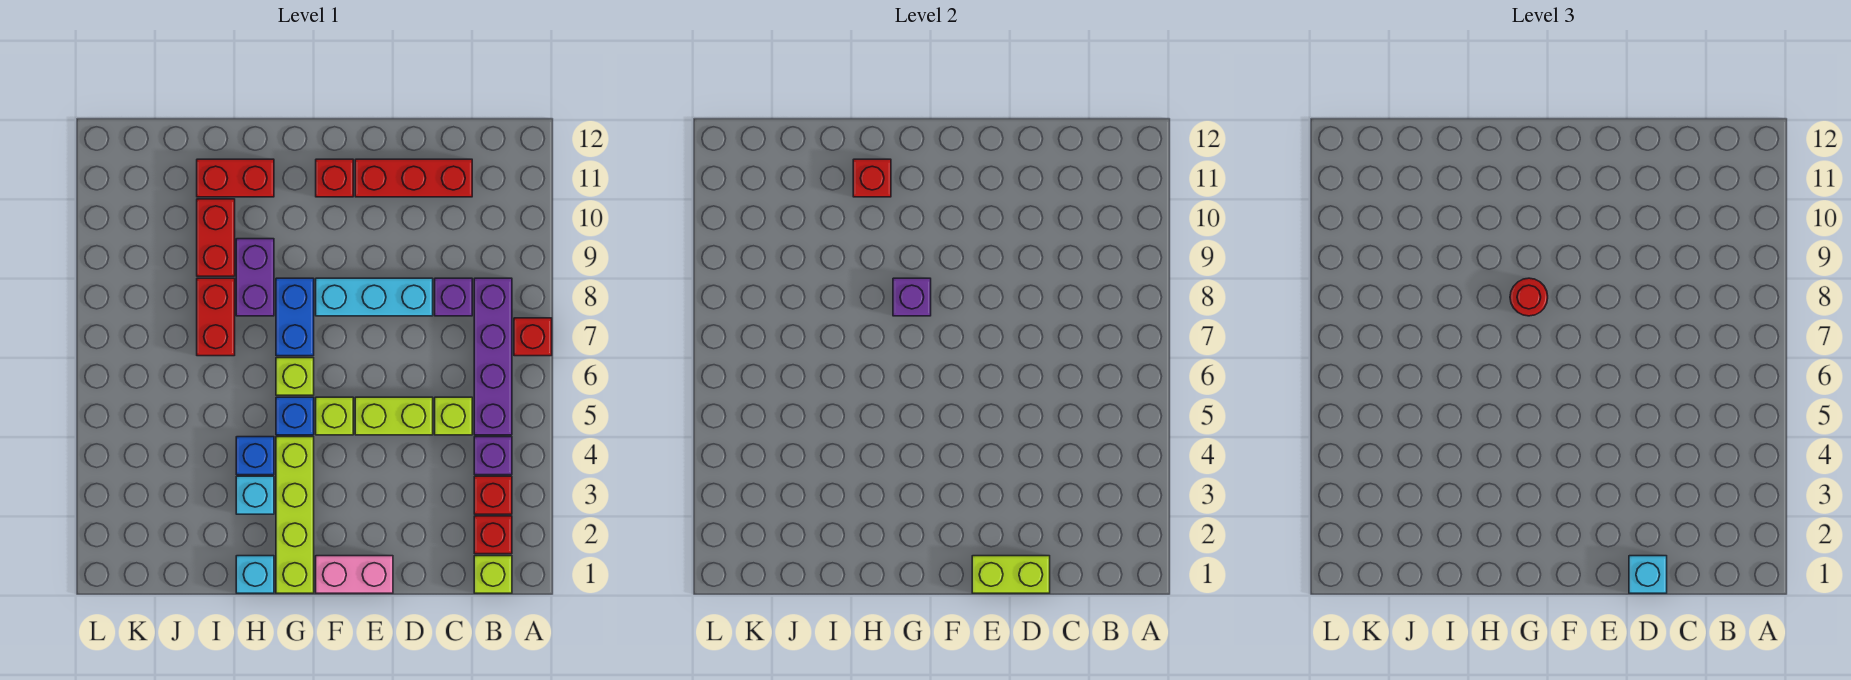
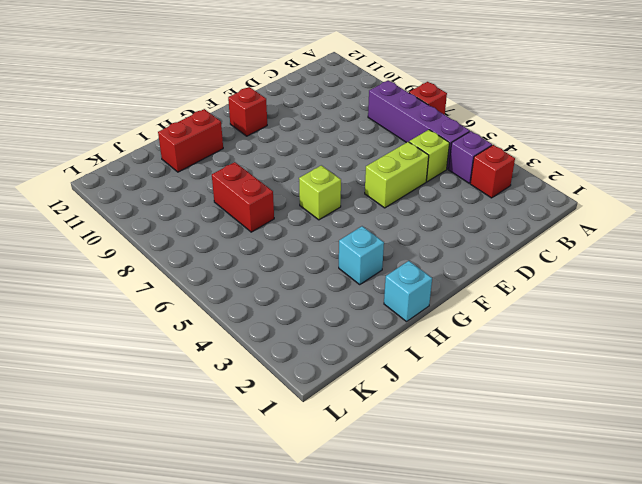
none -> lime brick B1 level 1
none -> red brick B2 level 1
none -> purple brick C8 level 1
none -> red brick C11:E11 level 1

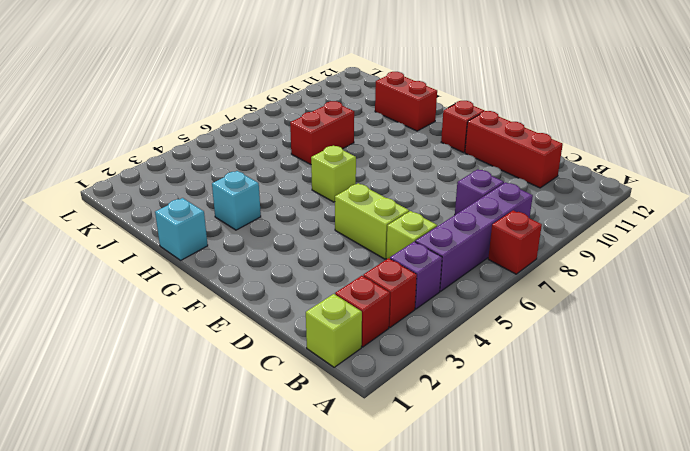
none -> cyan brick D8:F8 level 1
none -> pink brick E1:F1 level 1
none -> lime brick F5 level 1
none -> lime brick G1:G4 level 1

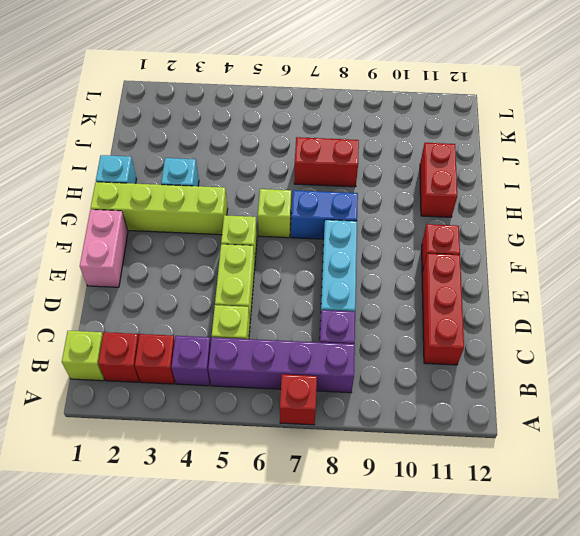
none -> blue brick G5 level 1
none -> blue brick H4 level 1
none -> purple brick H8:H9 level 1
none -> red brick I9:I10 level 1

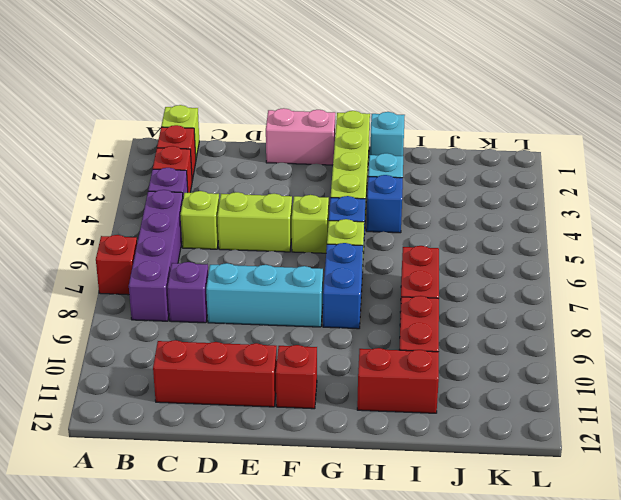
none -> purple brick H8:H9 level 1
none -> lime brick D1:E1 level 2
none -> purple brick G8 level 2
none -> red brick H11 level 2

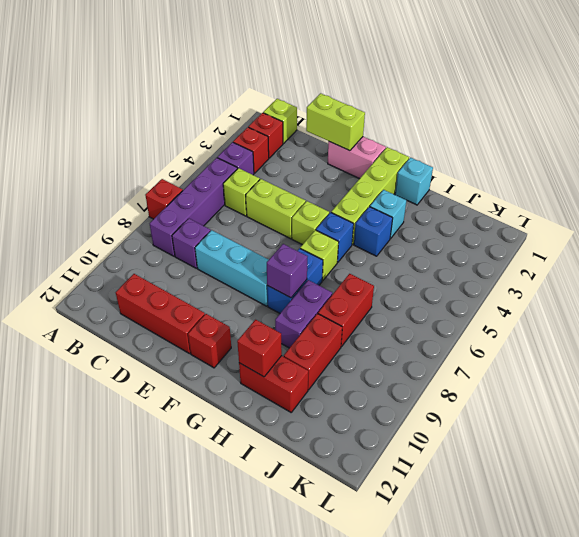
none -> cyan brick D1 level 3
none -> red round brick G8 level 3

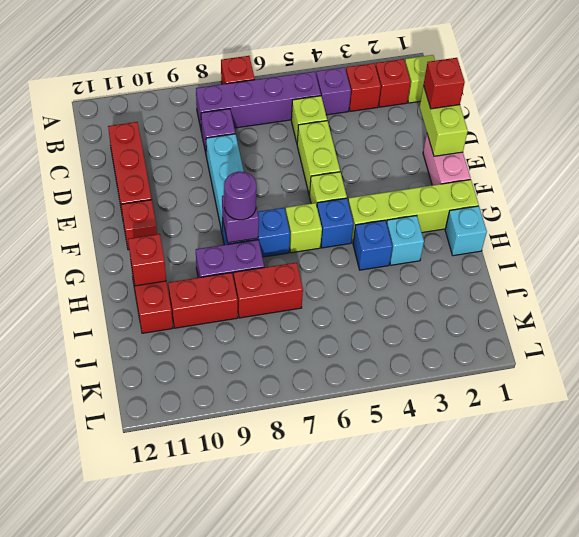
red brick D1 level 3 -> cyan brick D1 level 3
purple round brick G8 level 3 -> red round brick G8 level 3

